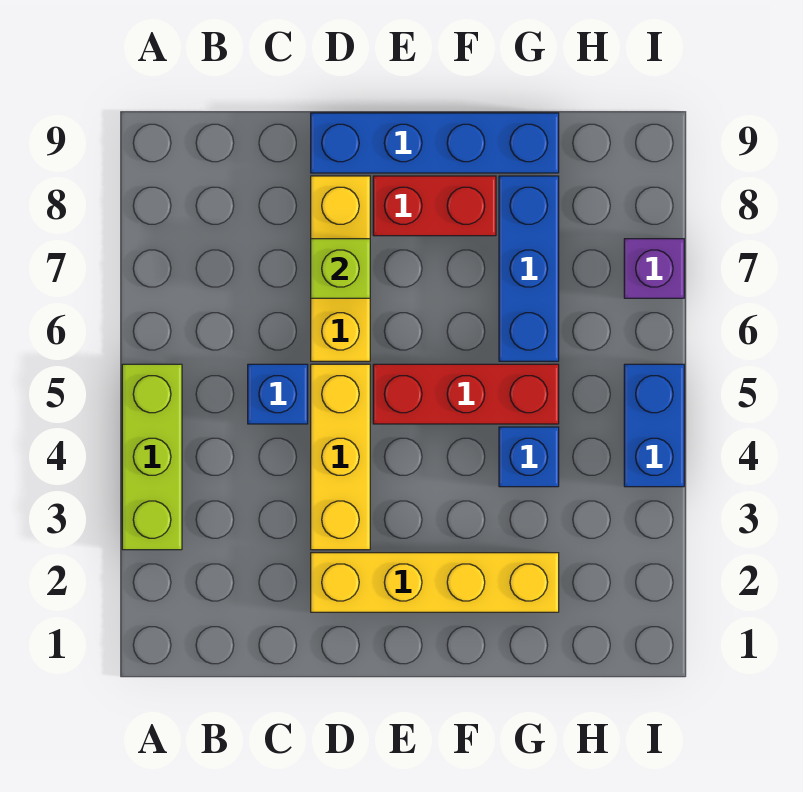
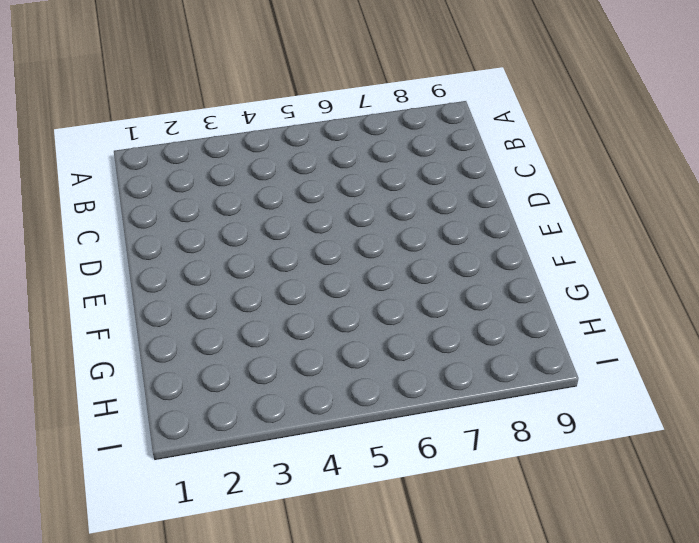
none -> lime brick A3:A5 level 1
none -> blue brick C5 level 1
none -> yellow brick D2:G2 level 1

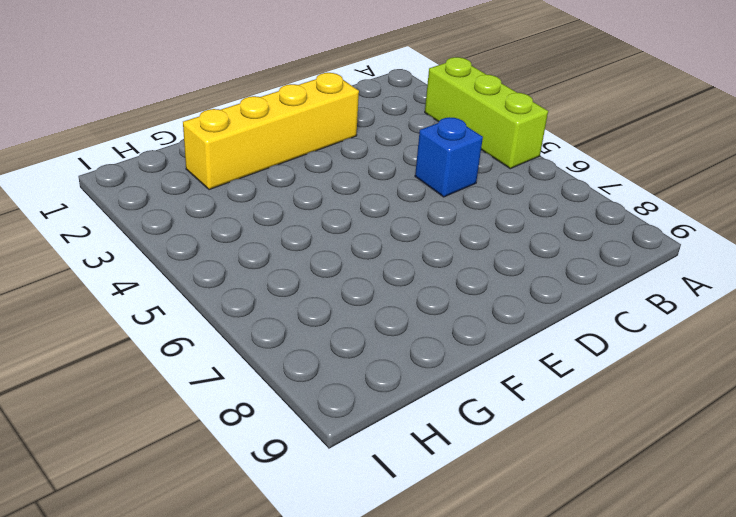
none -> yellow brick D3:D5 level 1
none -> yellow brick D6:D8 level 1
none -> blue brick D9:G9 level 1

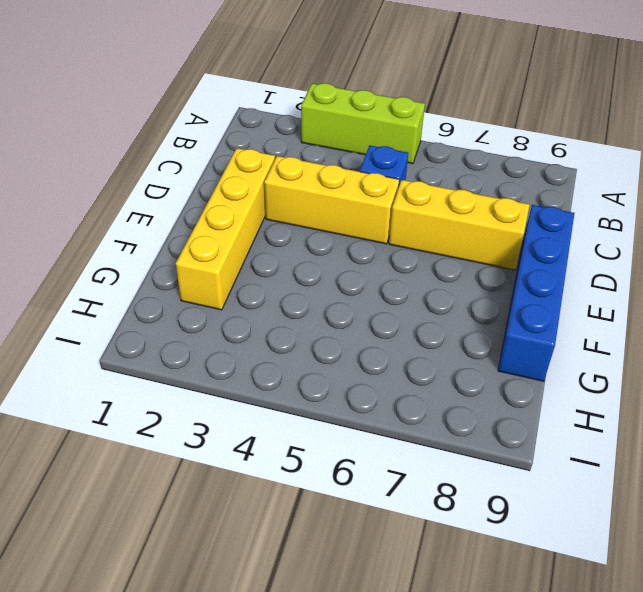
none -> red brick E5:G5 level 1
none -> red brick E8:F8 level 1
none -> blue brick G4 level 1

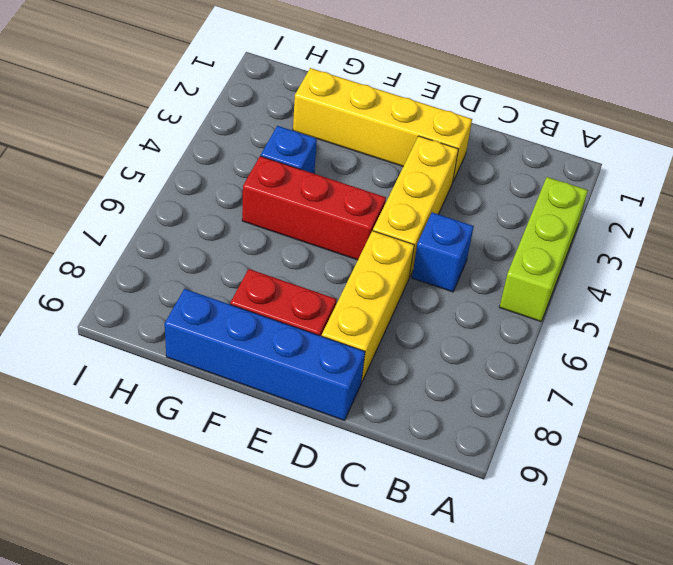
none -> blue brick G6:G8 level 1
none -> blue brick I4:I5 level 1
none -> purple brick I7 level 1

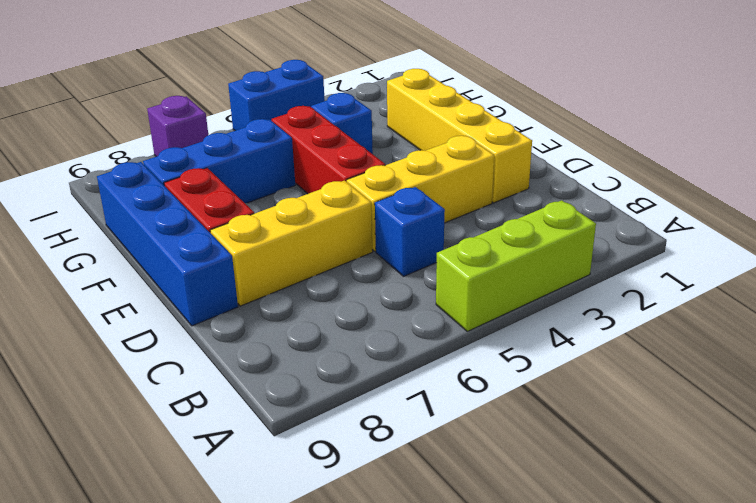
none -> lime brick D7 level 2

